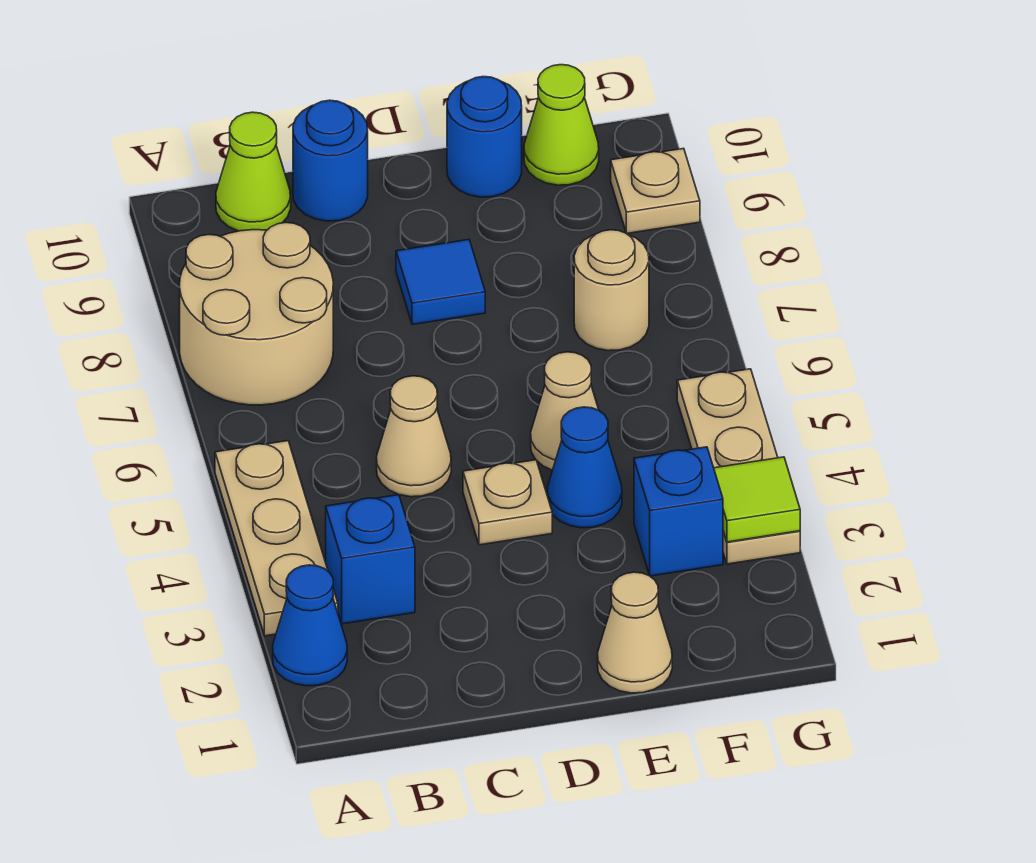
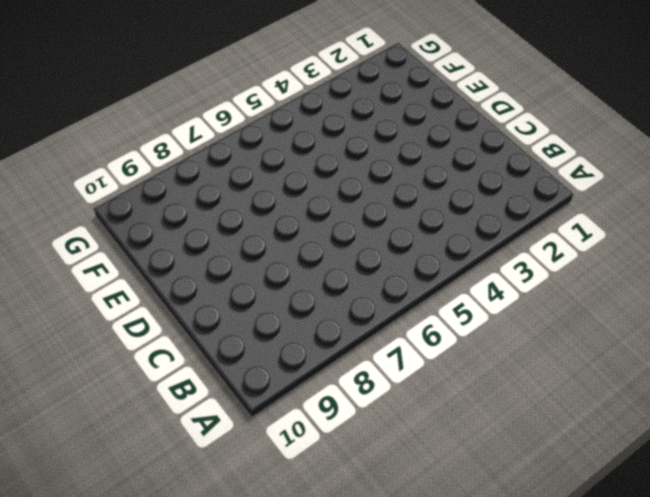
none -> blue cone A2 level 1
none -> tan plate A3:A5 level 1
none -> tan round brick A7:B8 level 1

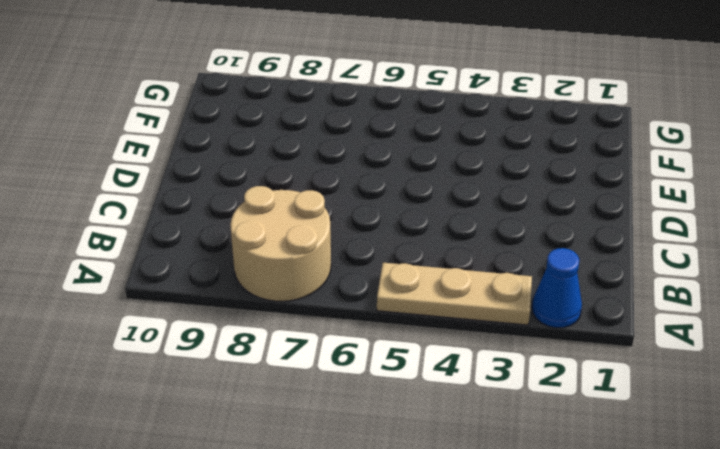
none -> blue brick B3 level 1
none -> lime cone B10 level 1
none -> tan cone C5 level 1

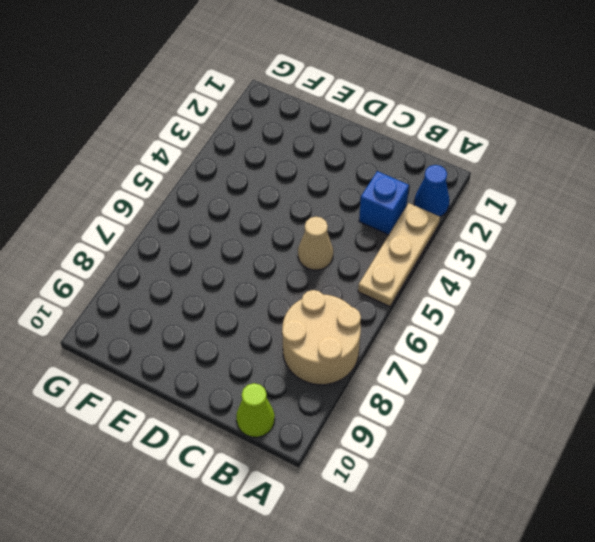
none -> blue round brick C10 level 1
none -> tan plate D4 level 1
none -> blue tile D8 level 1

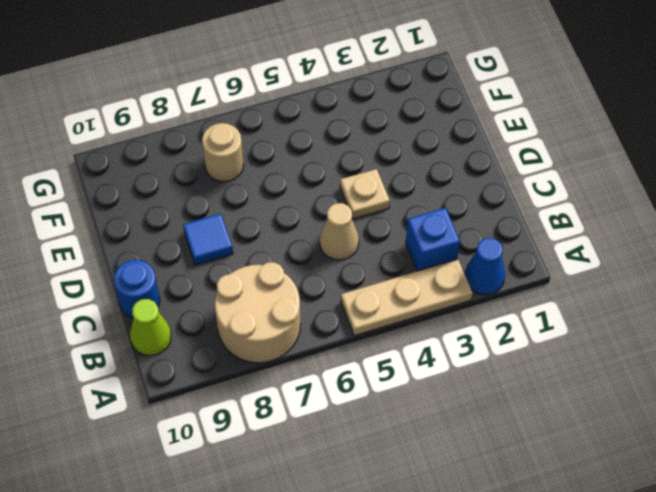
none -> tan cone E1 level 1
none -> blue cone E4 level 1
none -> tan cone E5 level 1

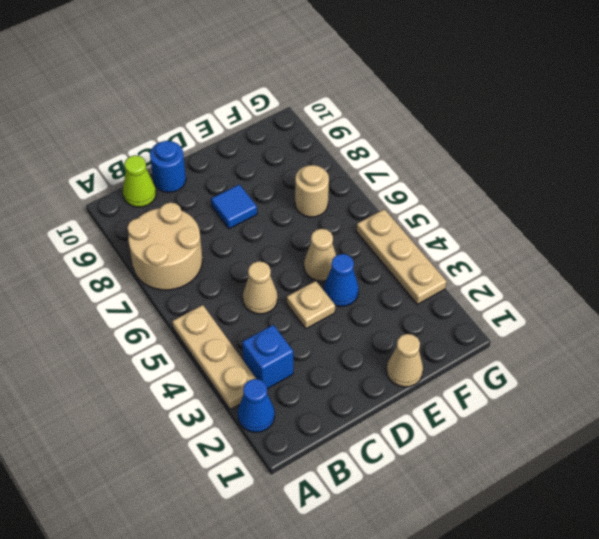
none -> blue round brick E10 level 1
none -> blue brick F3 level 1
none -> lime cone F10 level 1

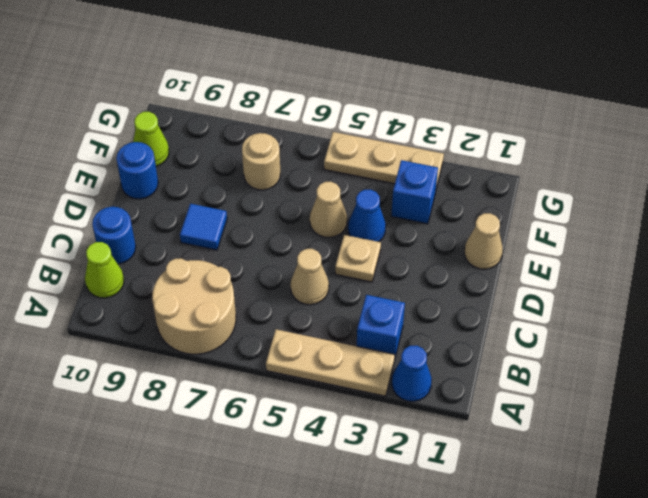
none -> tan plate G9 level 1
none -> lime tile G3 level 2

